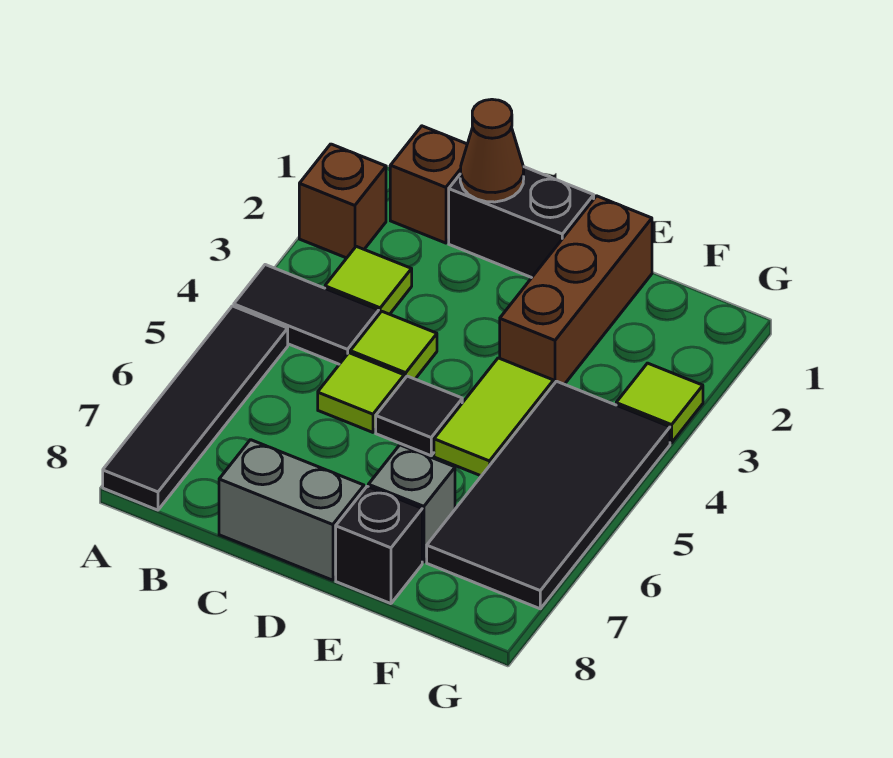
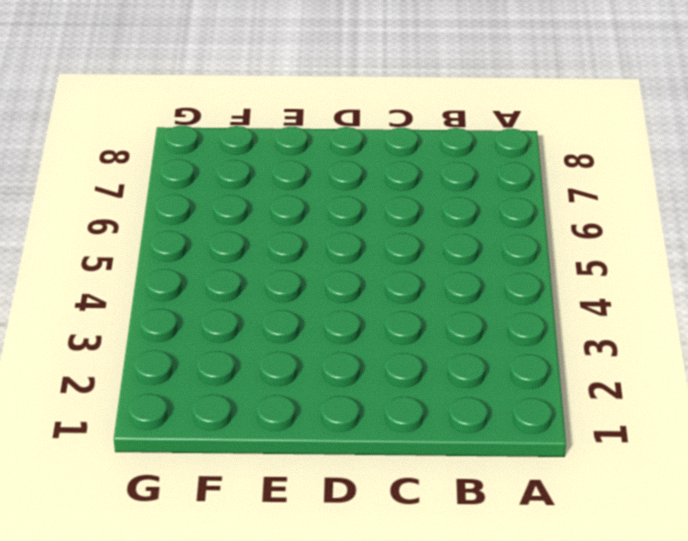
none -> brown brick A2 level 1
none -> black tile A4:B4 level 1
none -> black tile A5:A8 level 1

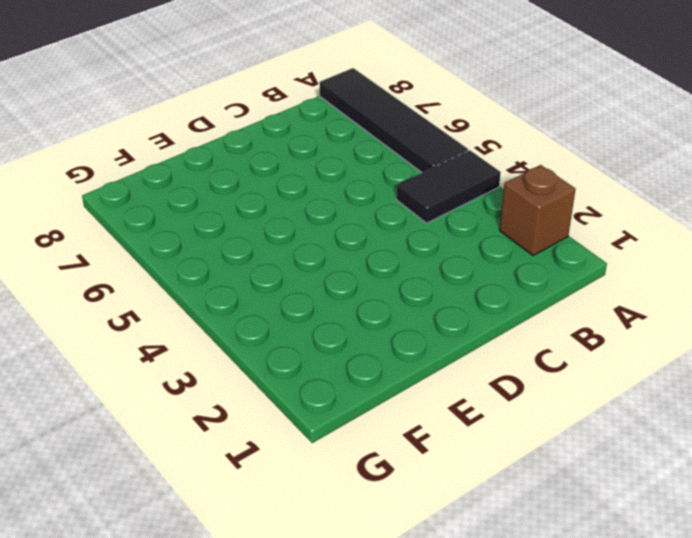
none -> brown brick B1 level 1
none -> lime tile B3 level 1
none -> black brick C1:D1 level 1

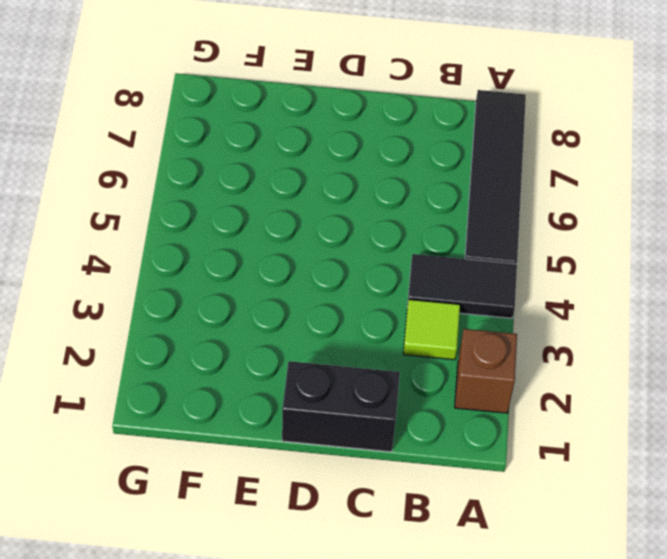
none -> brown brick B1 level 1
none -> lime tile C4 level 1
none -> lime tile C5 level 1

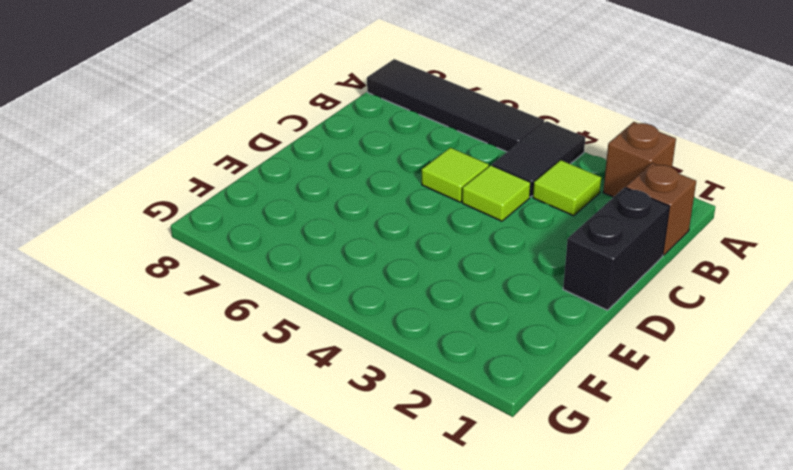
none -> grey brick C8:D8 level 1
none -> black tile D5 level 1
none -> brown brick E1:E3 level 1

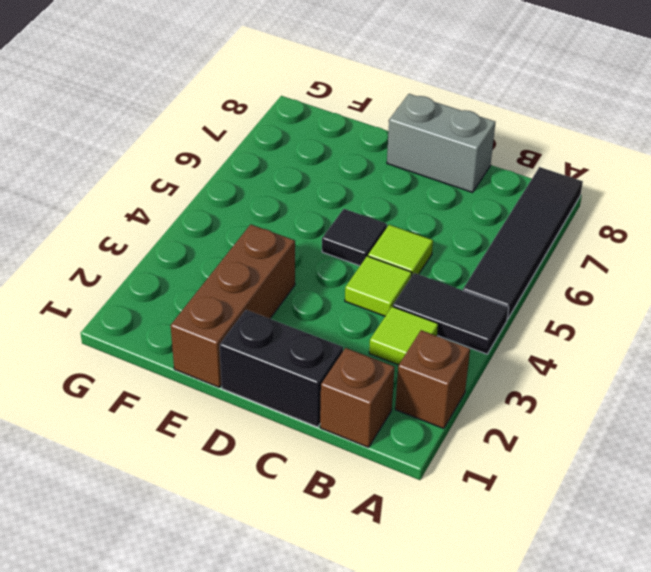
none -> lime tile E4:E5 level 1
none -> grey brick E7 level 1
none -> black brick E8 level 1

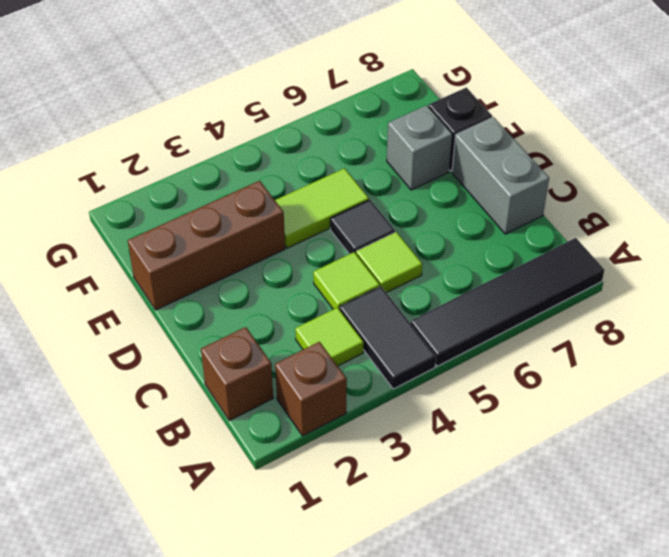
none -> black brick C1:D1 level 1
none -> black tile F4:G7 level 1
none -> lime tile G3 level 1

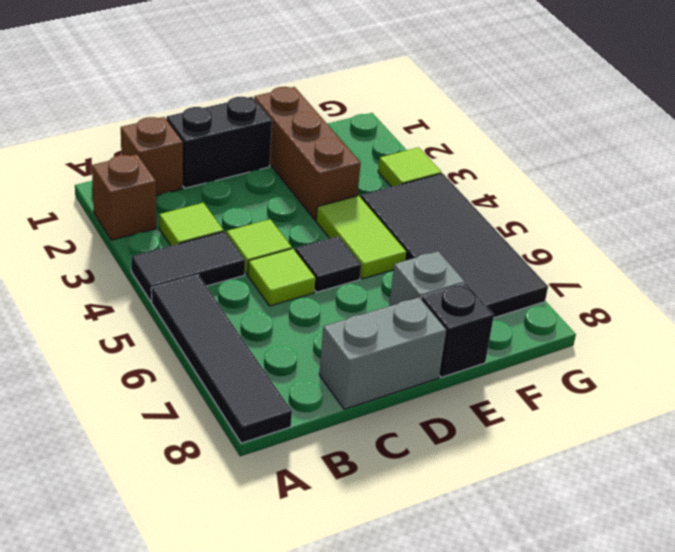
none -> brown cone C1 level 2

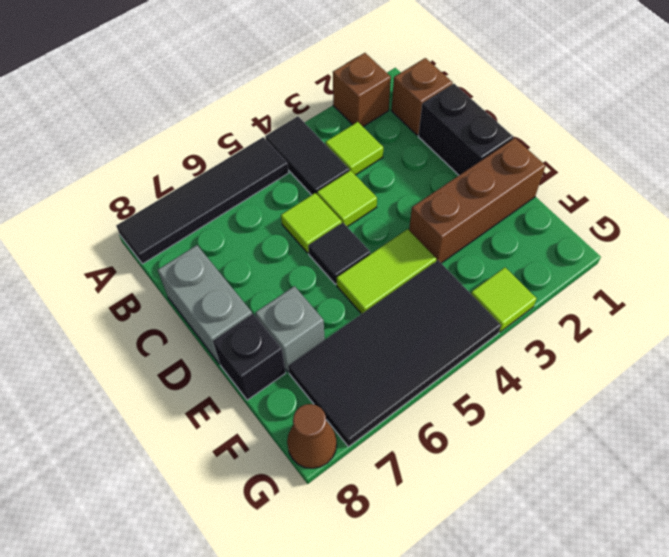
brown cone G8 level 1 -> brown cone C1 level 2

